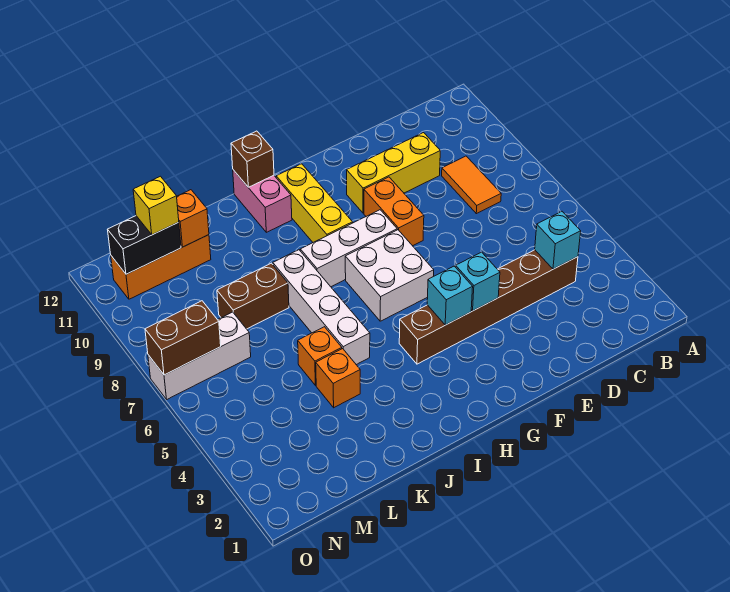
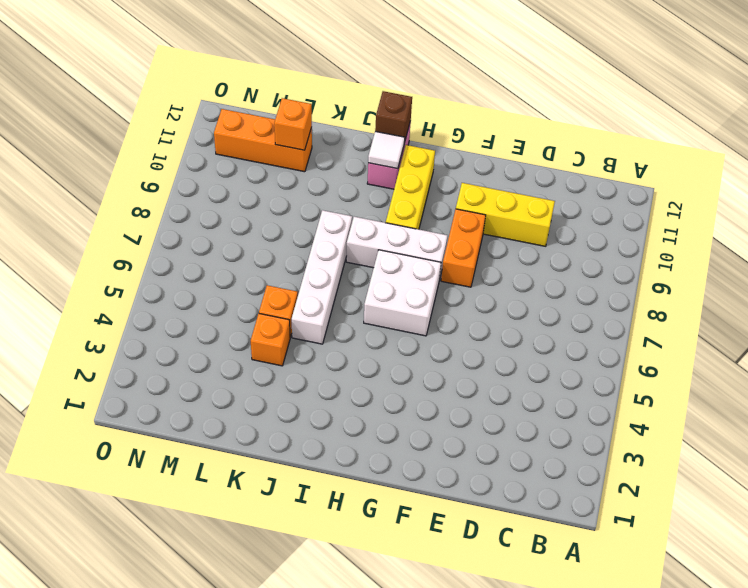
white tile I11 level 2 -> none
none -> brown brick C4:H4 level 1
none -> orange tile C8:C9 level 1
none -> brown brick K8:L8 level 1

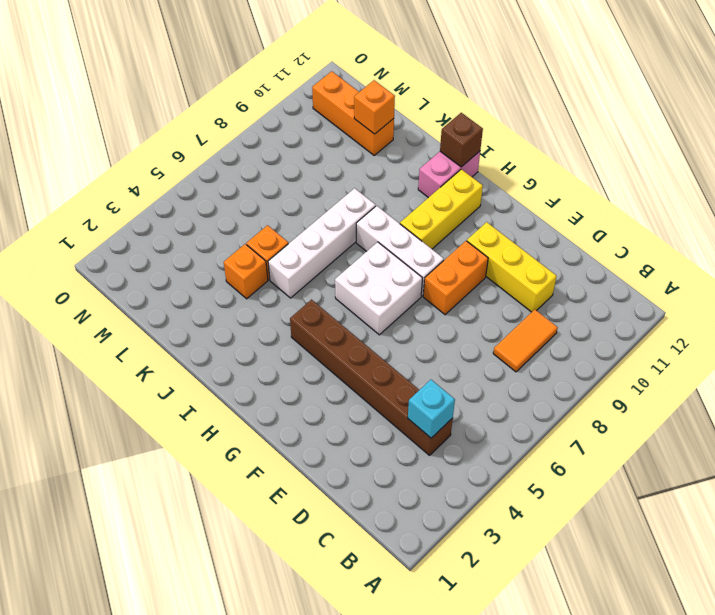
none -> brown brick K8:L8 level 1
none -> white brick M7:O7 level 1
none -> cyan brick F4 level 2

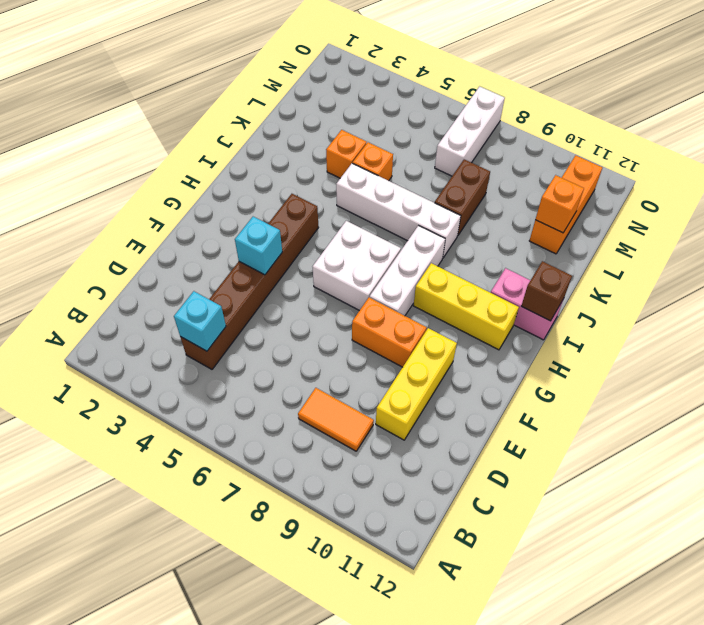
none -> cyan brick G4 level 2
none -> black brick M11:N11 level 2
none -> brown brick N7:O7 level 2

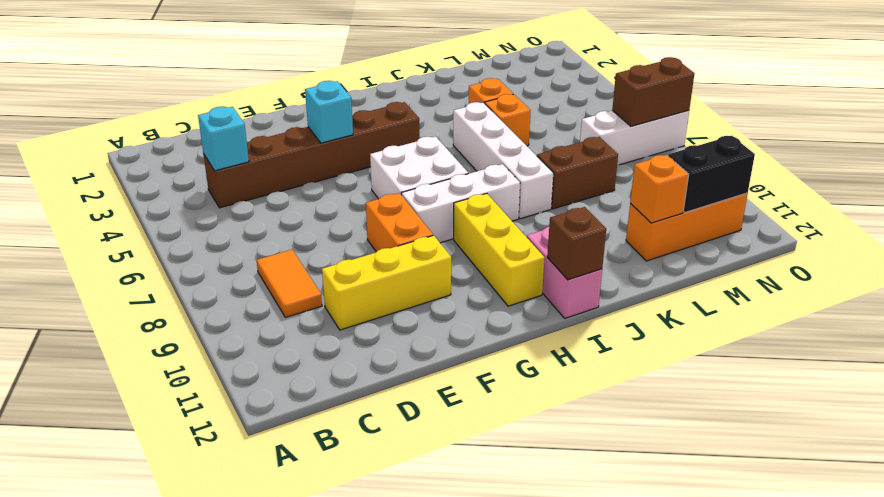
none -> cyan brick G4 level 2
none -> yellow brick M11 level 3

